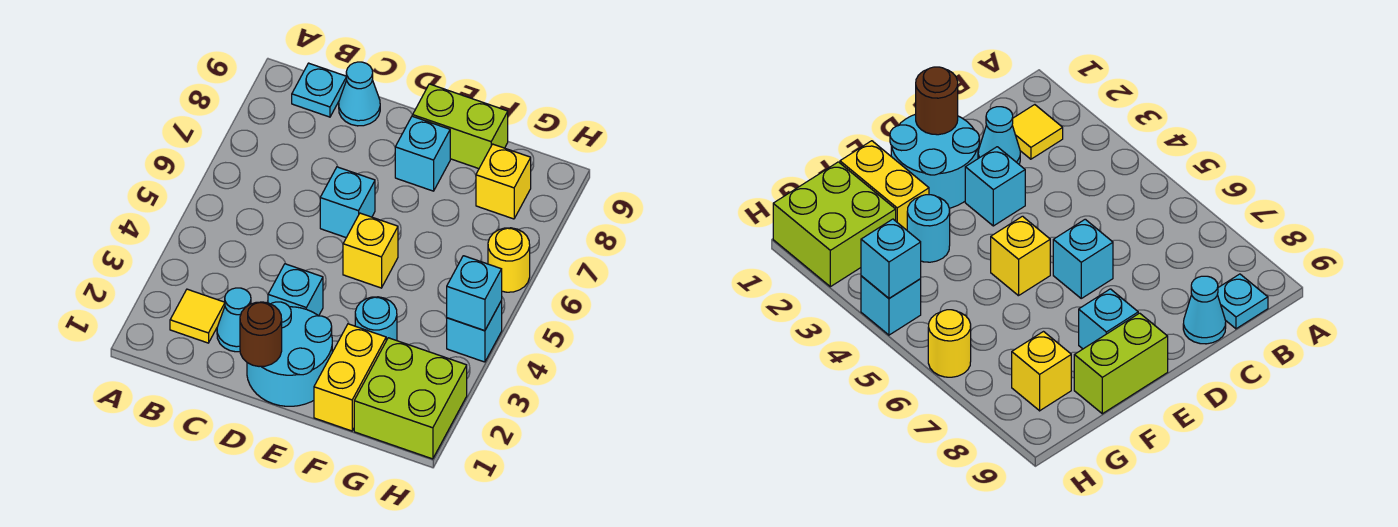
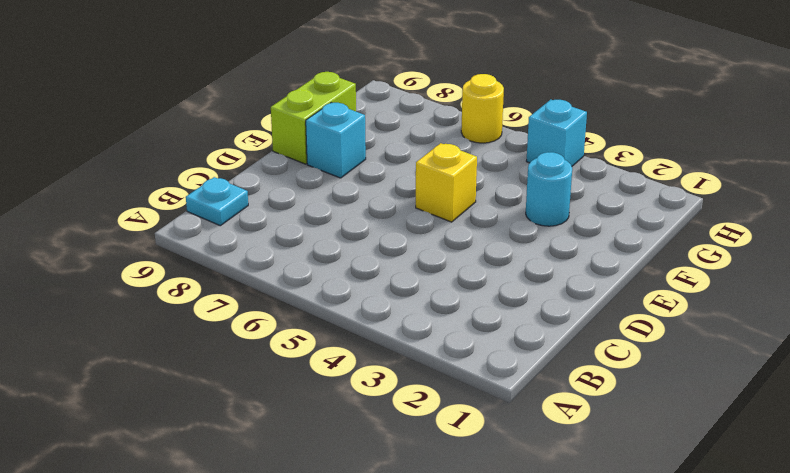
none -> yellow tile B2 level 1
none -> cyan cone C2 level 1
none -> cyan cone C9 level 1

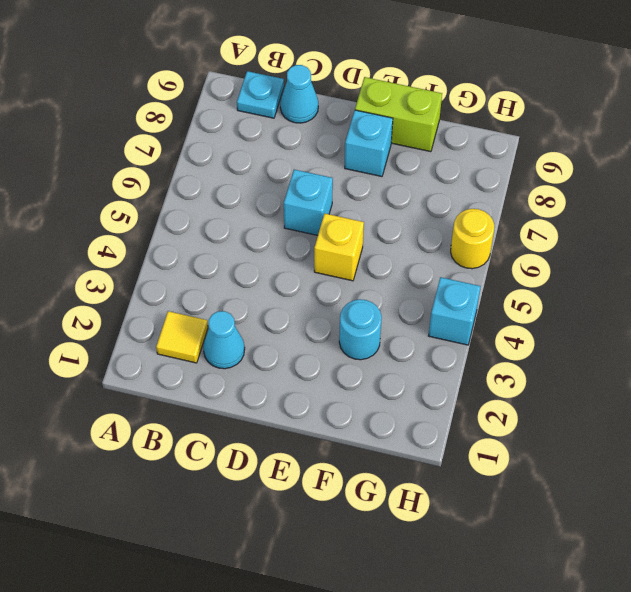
none -> cyan round brick D1:E2 level 1
none -> cyan brick D3 level 1
none -> yellow brick F1:F2 level 1

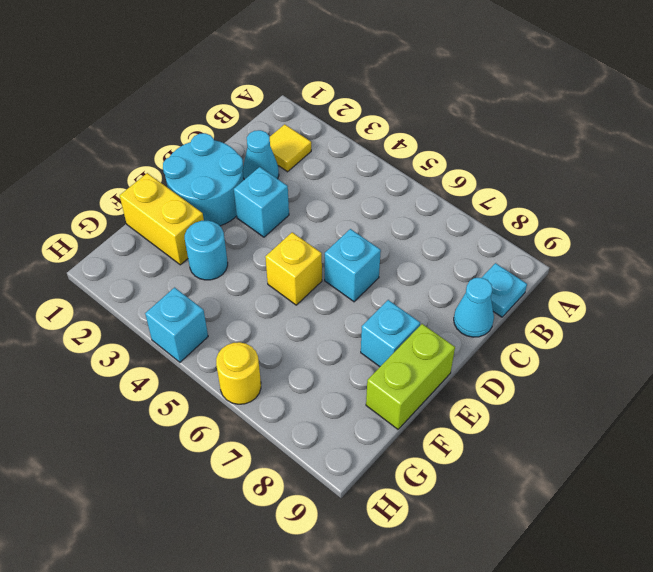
none -> lime brick G1:H2 level 1
none -> yellow brick G8 level 1
none -> brown round brick D1 level 2

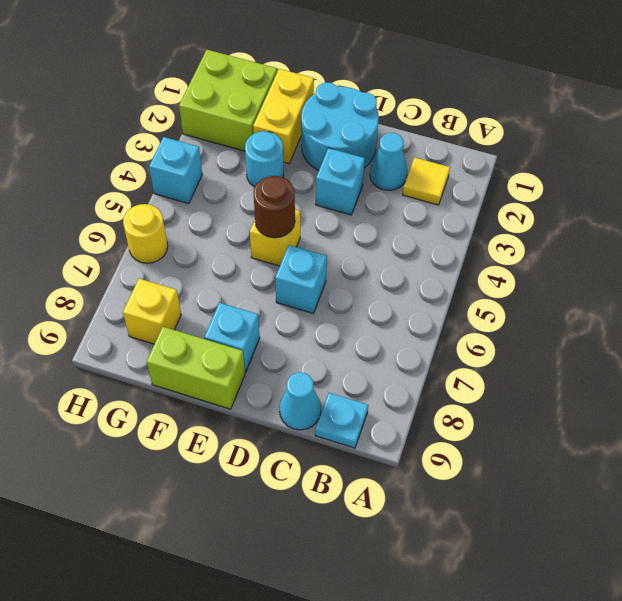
brown round brick E5 level 2 -> brown round brick D1 level 2
none -> cyan brick H4 level 2

